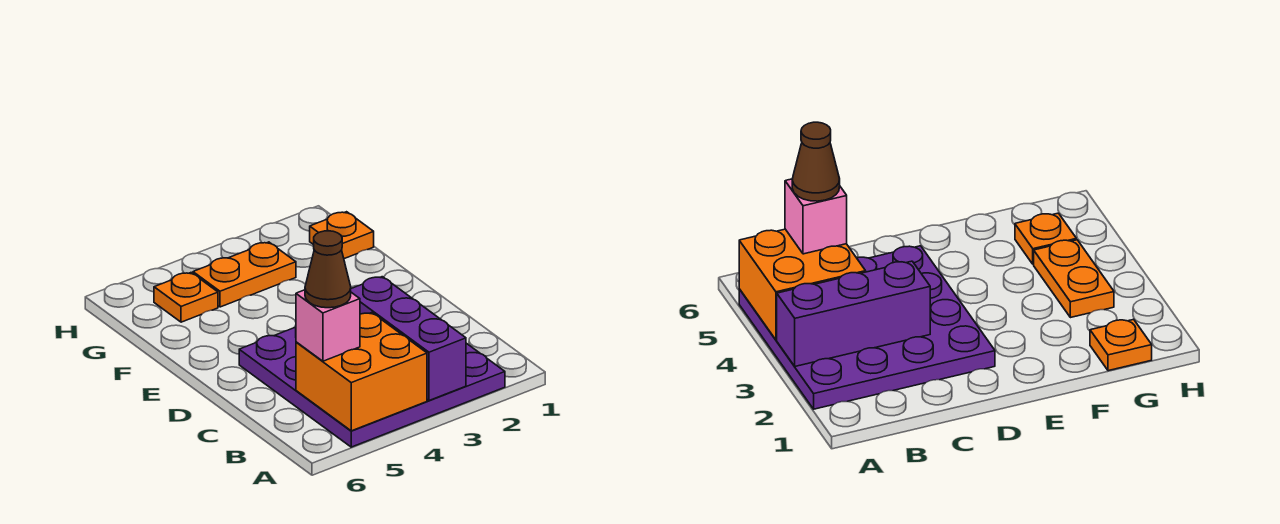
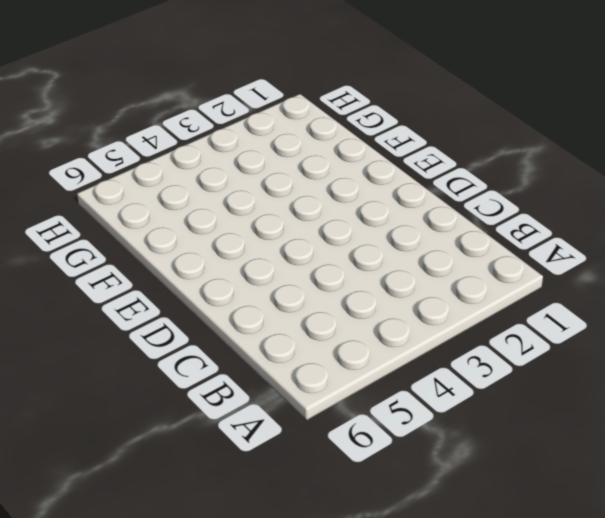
none -> purple plate A2:D5 level 1
none -> orange plate G1 level 1

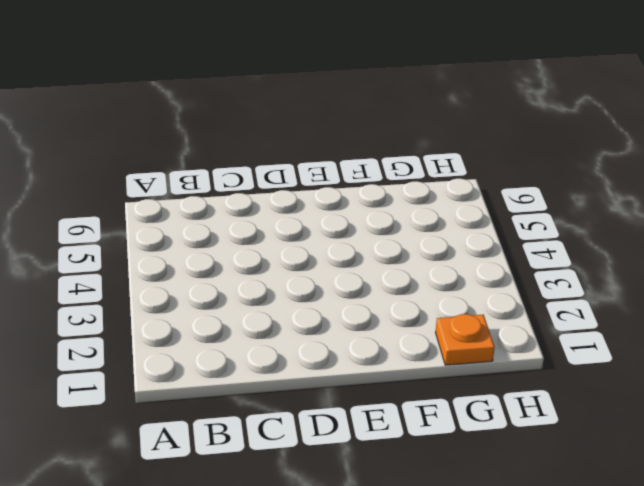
none -> purple plate A2:D5 level 1
none -> orange plate G3:G4 level 1

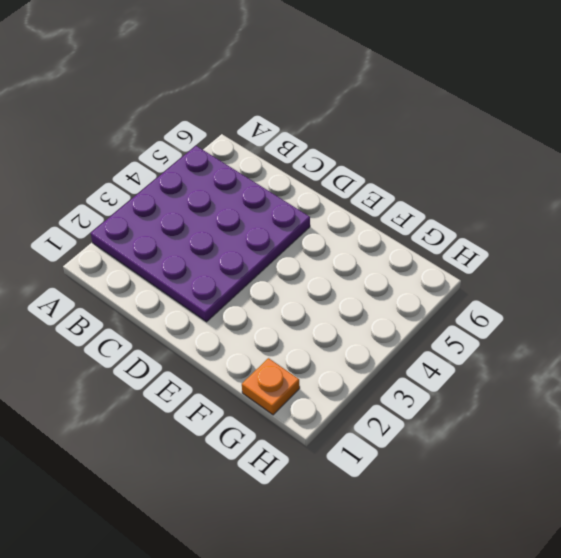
none -> orange plate G3:G4 level 1
none -> orange plate G5 level 1

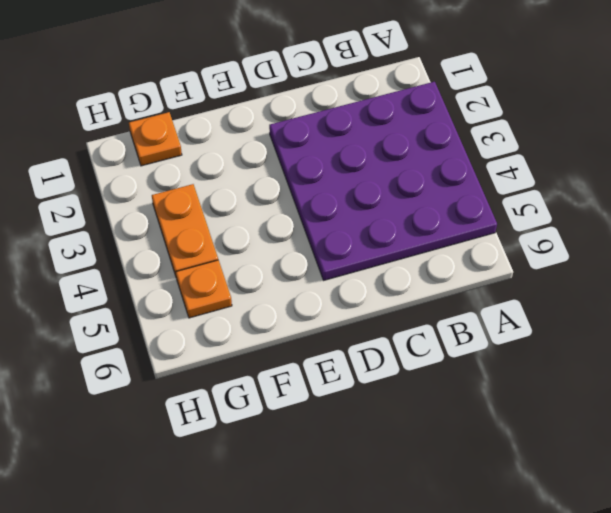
none -> purple brick A3:C3 level 2
none -> orange brick A4:B5 level 2

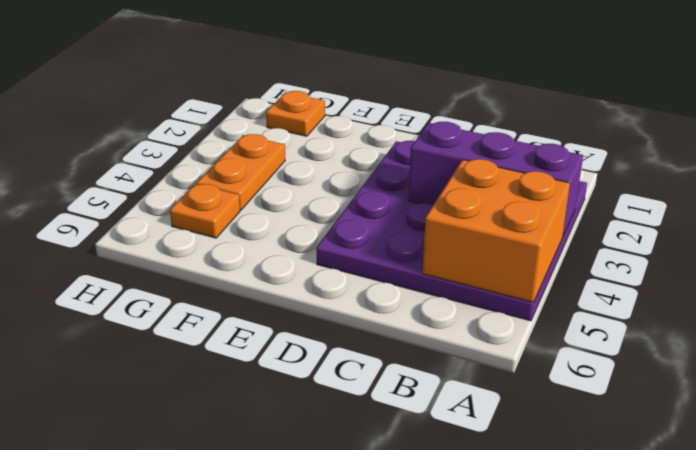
none -> pink brick B5 level 3
none -> brown cone B5 level 4

